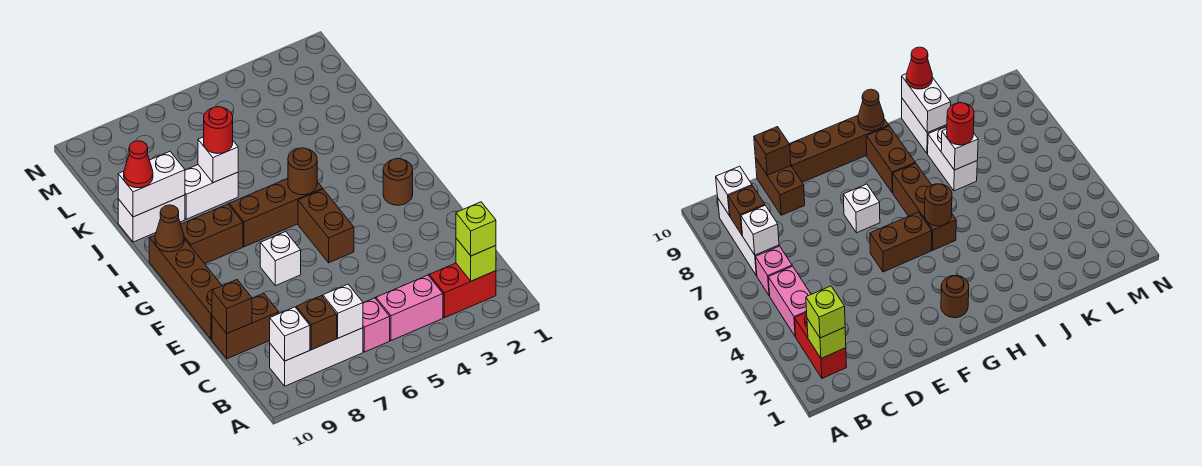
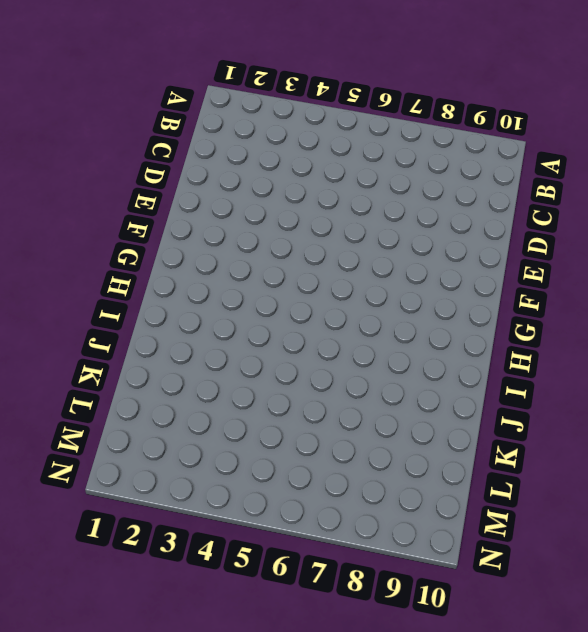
none -> red brick B2:B3 level 1
none -> pink brick B4:B5 level 1
none -> pink brick B6 level 1

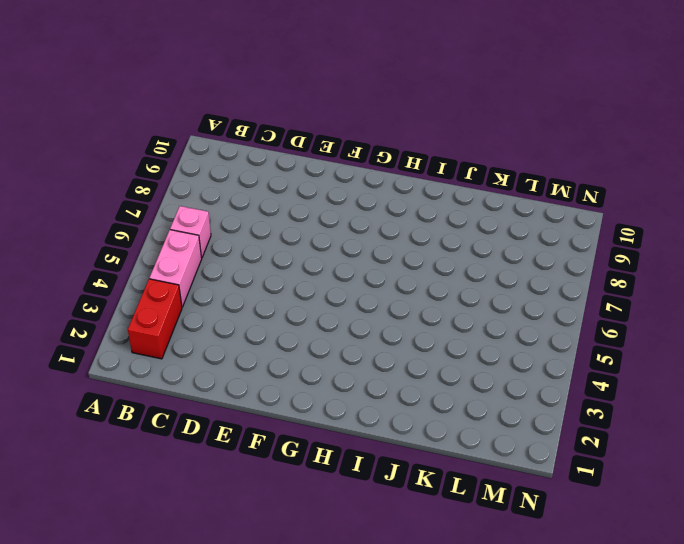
none -> white brick B7:B9 level 1
none -> brown brick D9:D10 level 1
none -> brown brick E10:H10 level 1

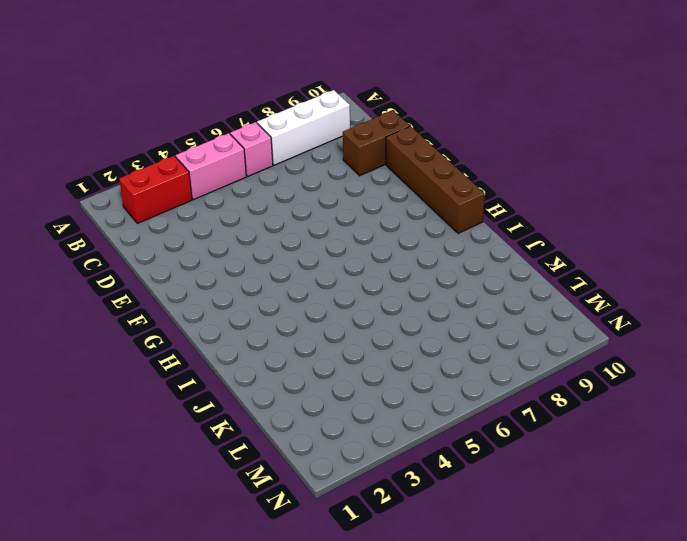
none -> brown brick F5:G5 level 1
none -> white brick F7 level 1
none -> brown round brick G2 level 1

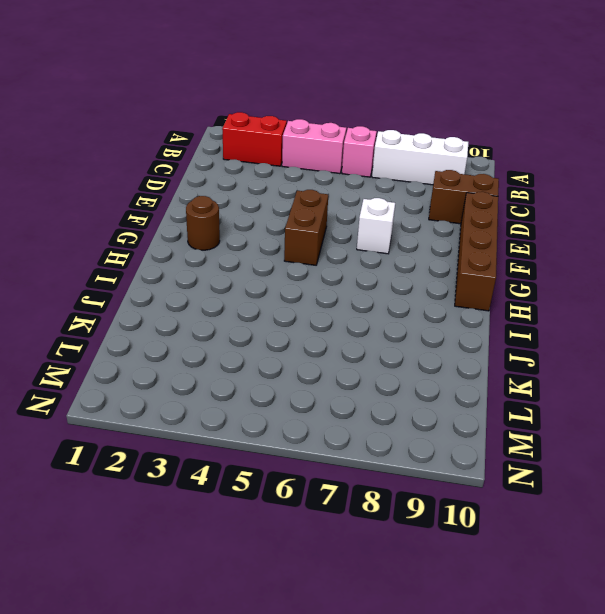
none -> brown brick H5:H7 level 1
none -> brown brick H8:H9 level 1
none -> white brick J7:J8 level 1

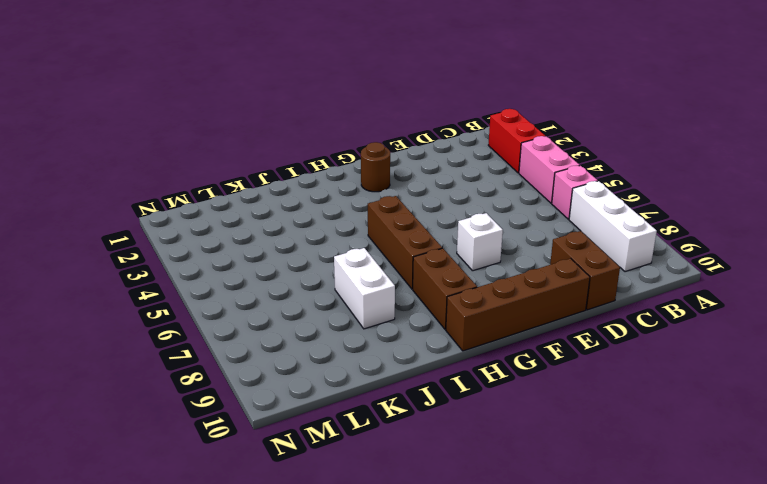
none -> brown brick F5:G5 level 1
none -> white brick J9:J10 level 1
none -> lime brick B2 level 2

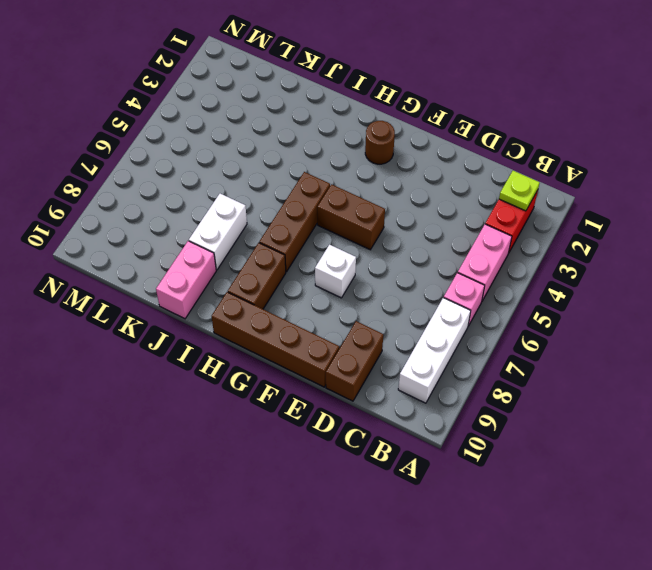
lime plate B2 level 2 -> lime brick B2 level 2
pink brick J9:J10 level 1 -> white brick J9:J10 level 1
none -> white brick B7 level 2
none -> brown brick B8 level 2
none -> white brick B9 level 2

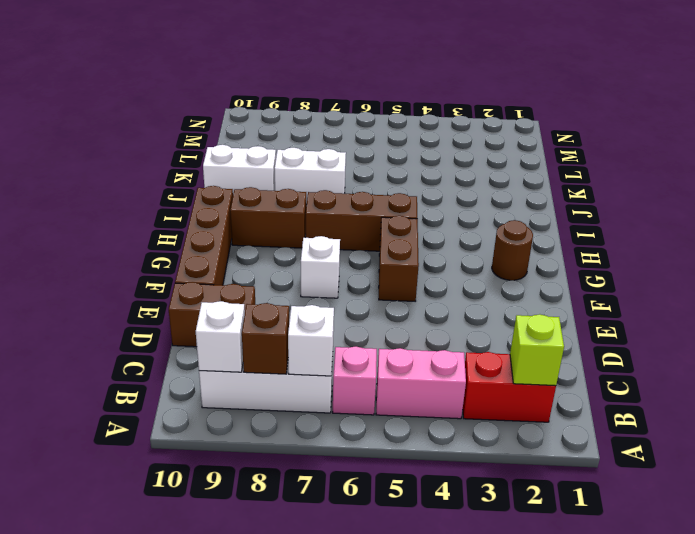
none -> brown brick D10 level 2
none -> brown round brick H5 level 2
none -> brown cone H10 level 2

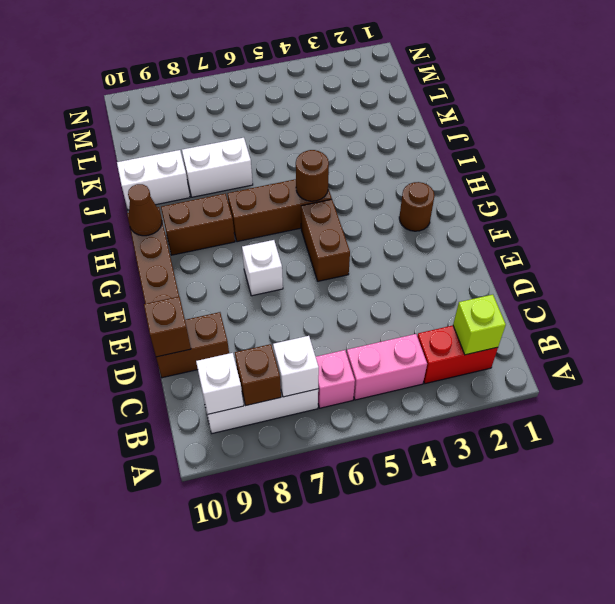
none -> white brick J7 level 2
none -> white brick J9:J10 level 2
none -> lime brick B2 level 3

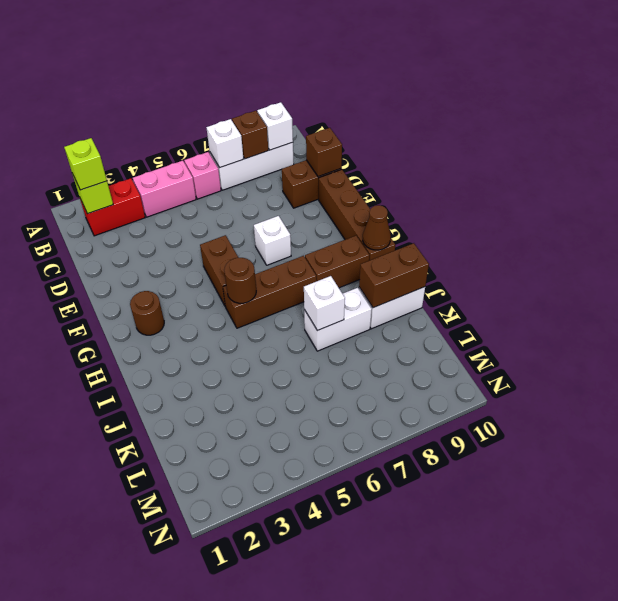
brown brick J9:J10 level 2 -> white brick J9:J10 level 2
none -> red round brick J7 level 3
none -> red cone J10 level 3

